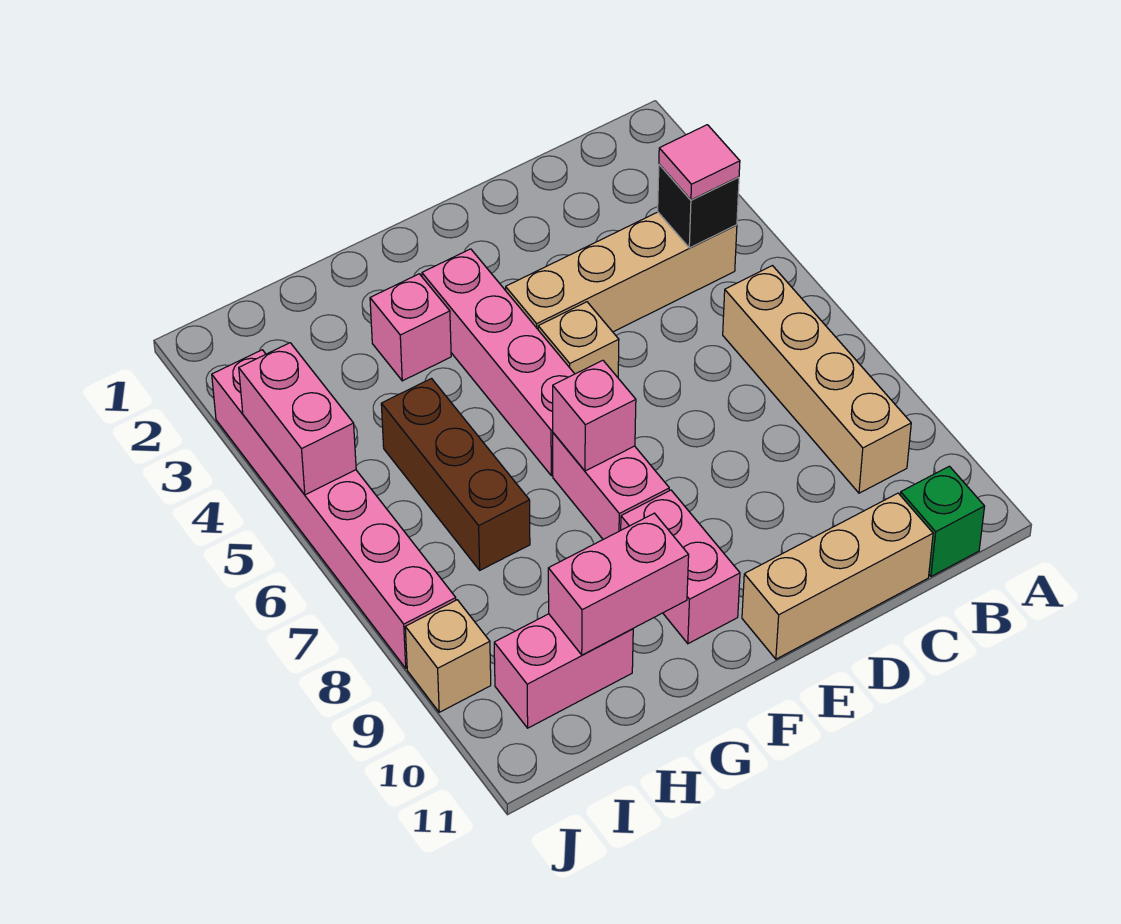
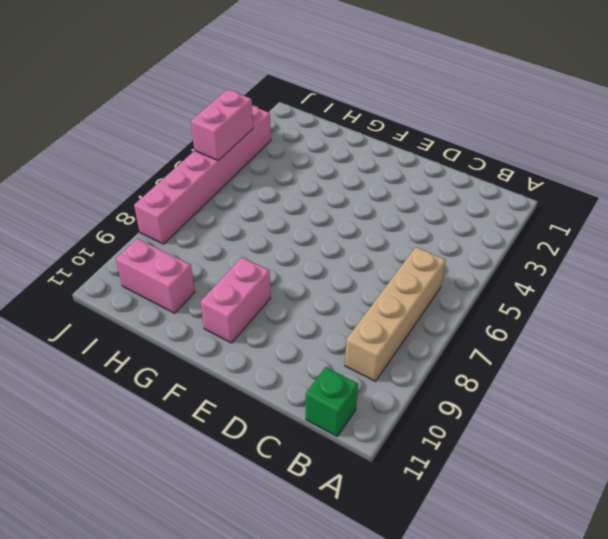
none -> tan brick B4:E4 level 1
none -> tan brick C11:E11 level 1
none -> tan brick E5 level 1

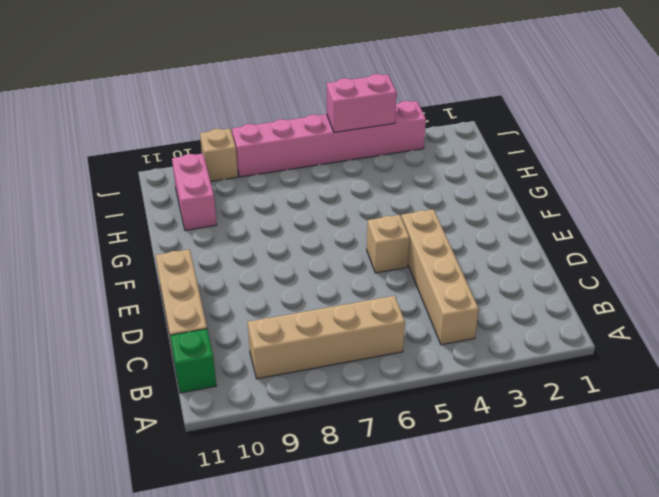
none -> pink brick F3:F6 level 1
none -> pink brick F7:F8 level 1
none -> pink brick F9:F10 level 1

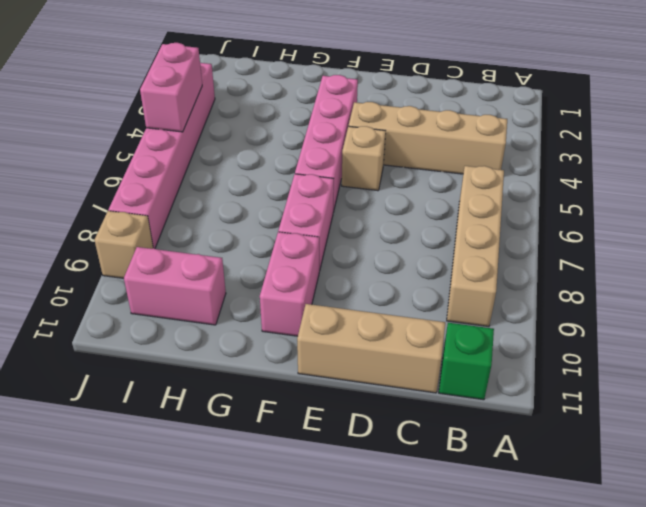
none -> pink brick G3 level 1
none -> brown brick H5:H7 level 1
none -> black brick B4 level 2

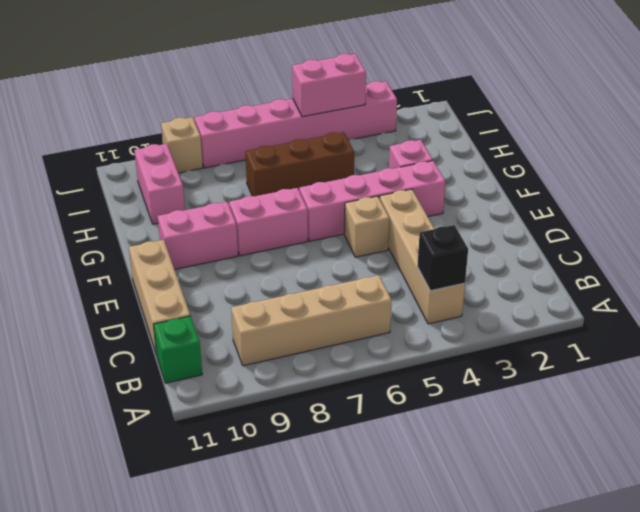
none -> pink brick F7 level 2
none -> pink brick G10:H10 level 2
none -> pink tile B4 level 3

